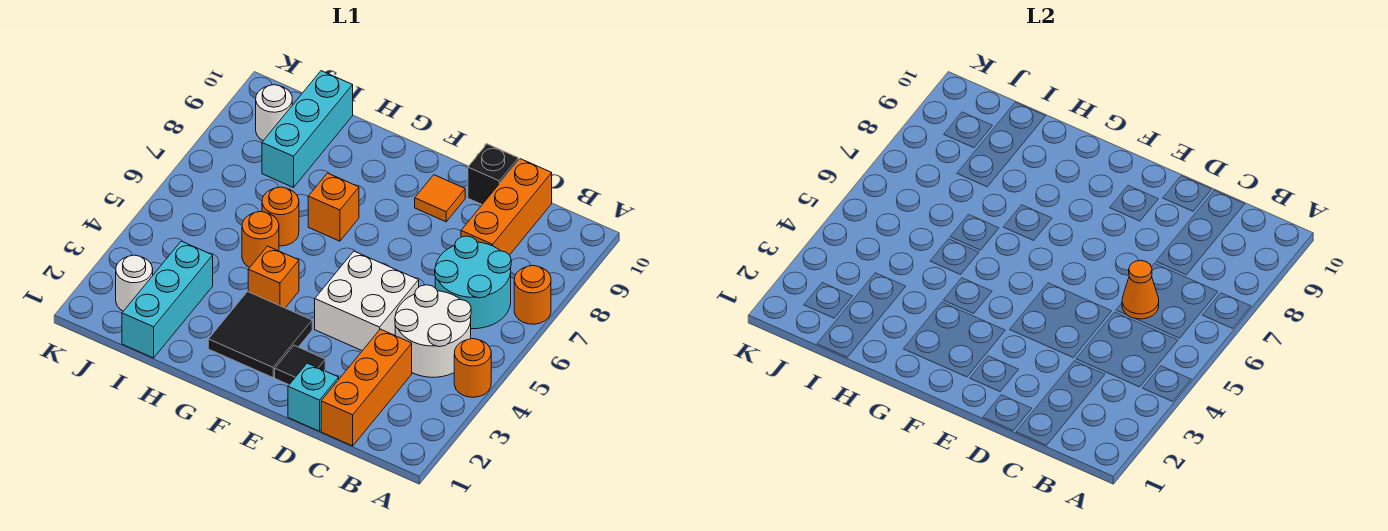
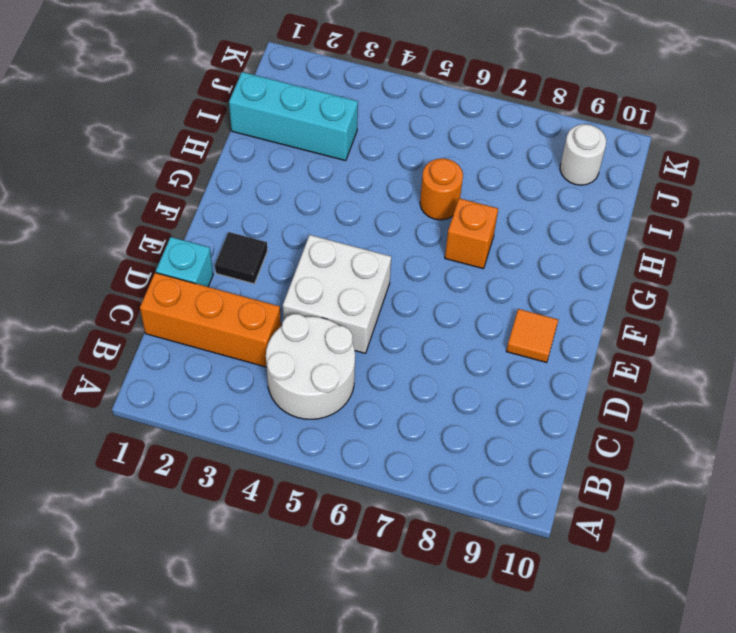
none -> orange round brick A4 level 1
none -> orange round brick A7 level 1
none -> cyan round brick B6:C7 level 1

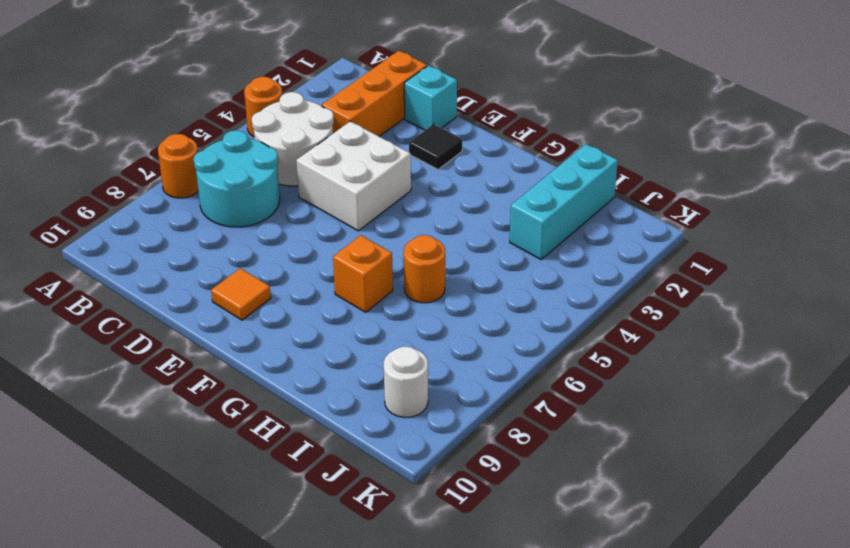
none -> orange brick C8:C10 level 1
none -> black brick D10 level 1
none -> black tile F2:G3 level 1

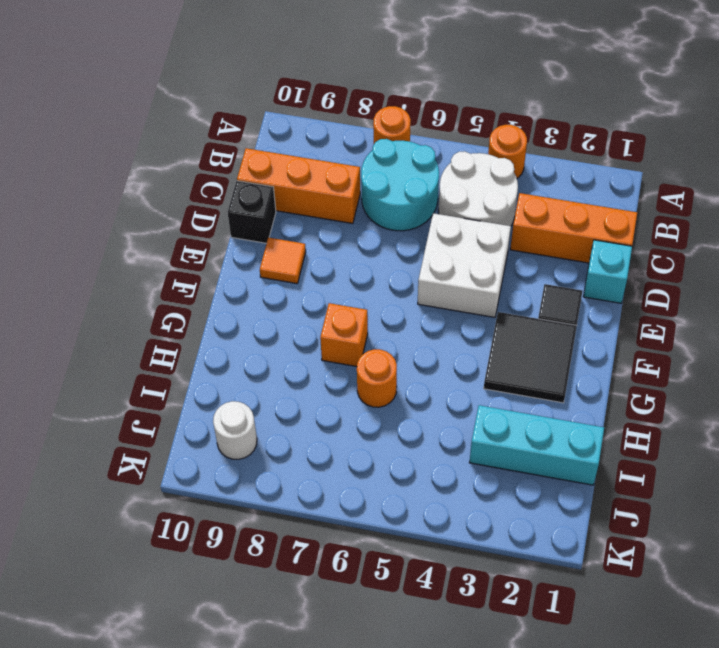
none -> orange brick G4 level 1
none -> orange round brick H5 level 1
none -> cyan brick I8:I10 level 1

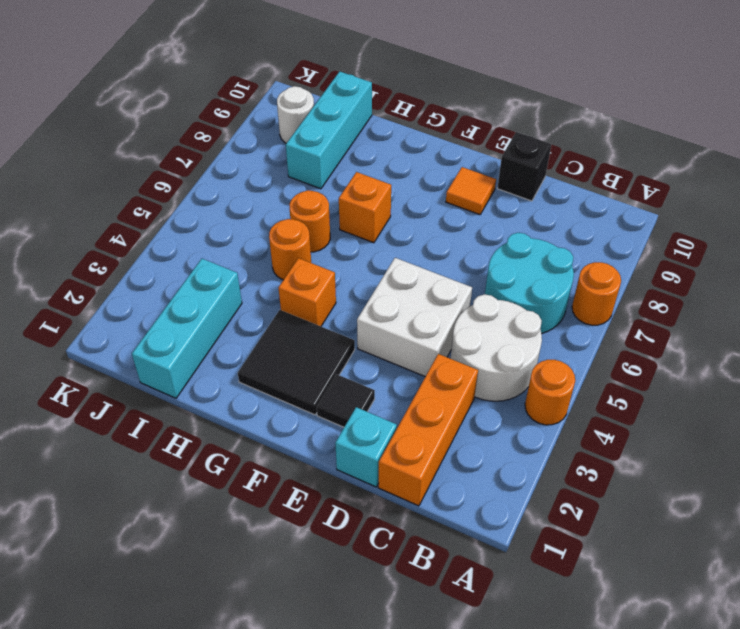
none -> orange brick C8:C10 level 1
none -> white round brick J2 level 1
none -> orange cone C6 level 2

